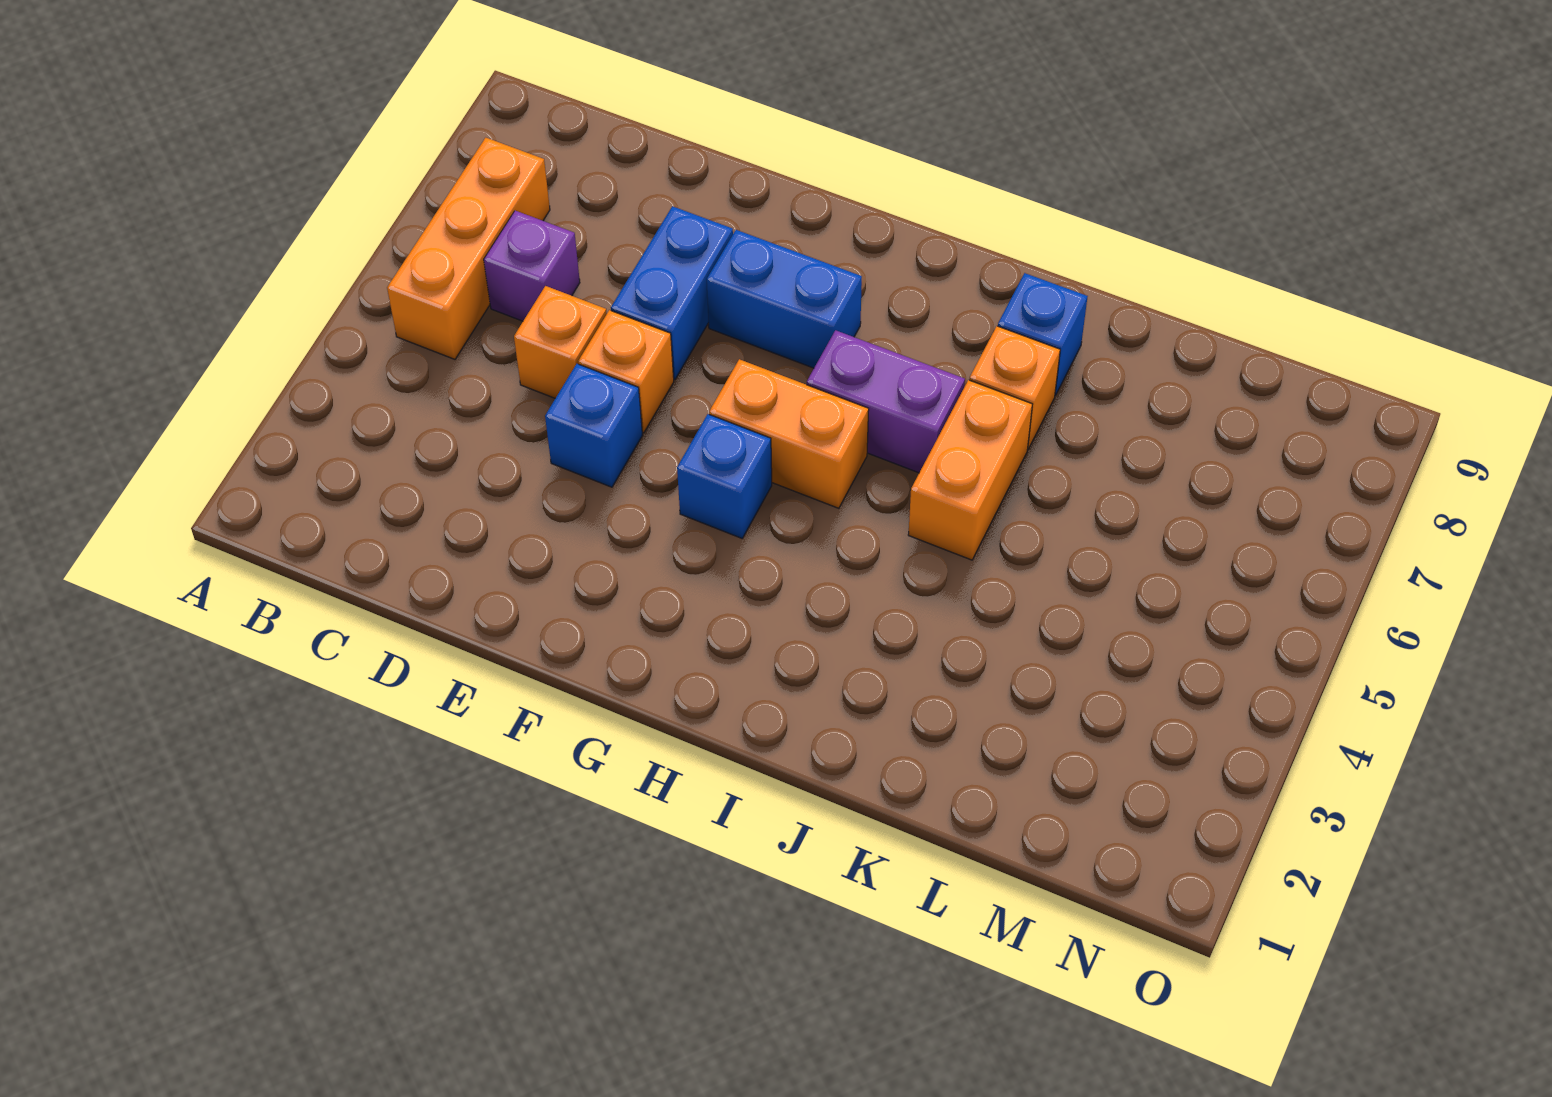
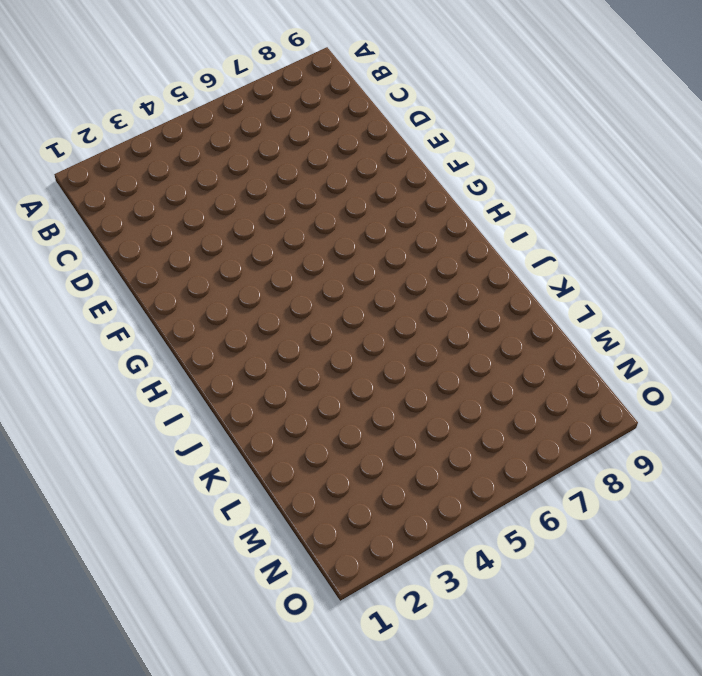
none -> orange brick B5:B7 level 1
none -> purple brick C6 level 1
none -> orange brick D5 level 1

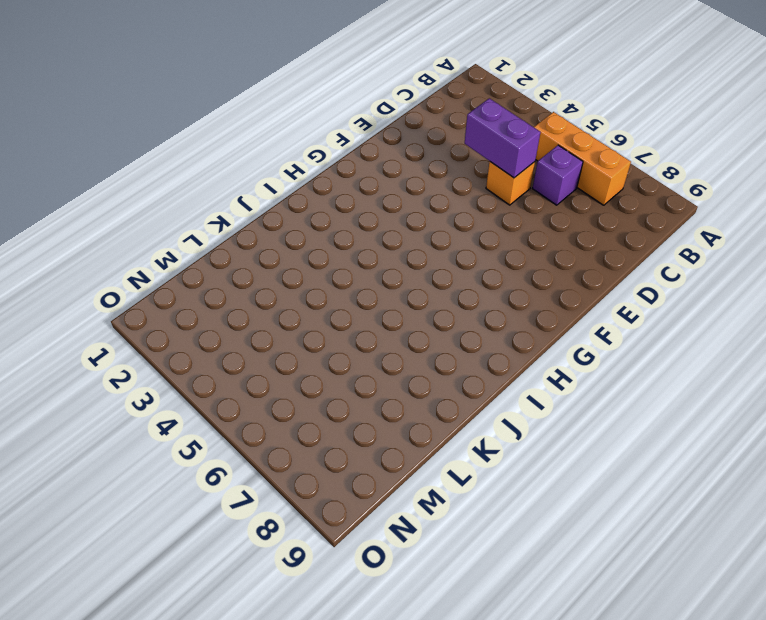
purple brick D4:D5 level 2 -> purple brick H6:I6 level 1
none -> blue brick E4 level 1
none -> orange brick E5 level 1
none -> blue brick E6:E7 level 1

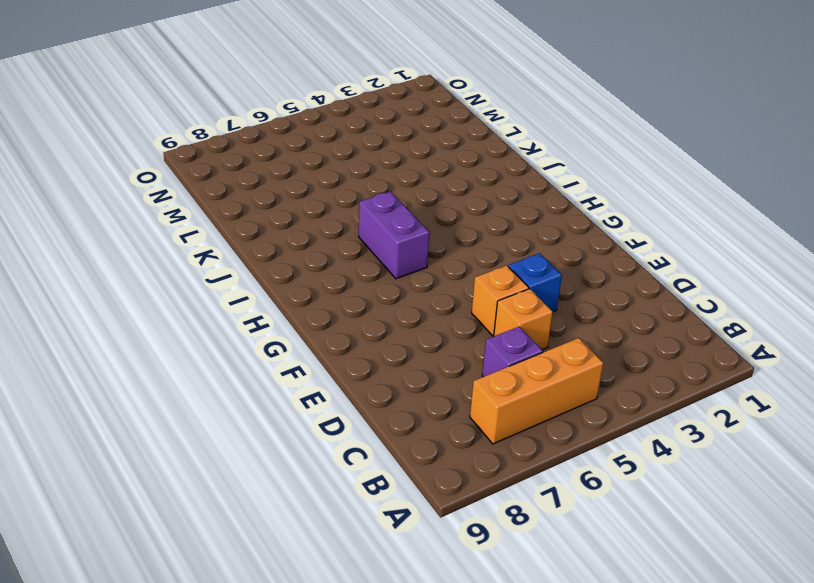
none -> blue brick E6:E7 level 1
none -> blue brick F7:G7 level 1
none -> blue brick G4 level 1

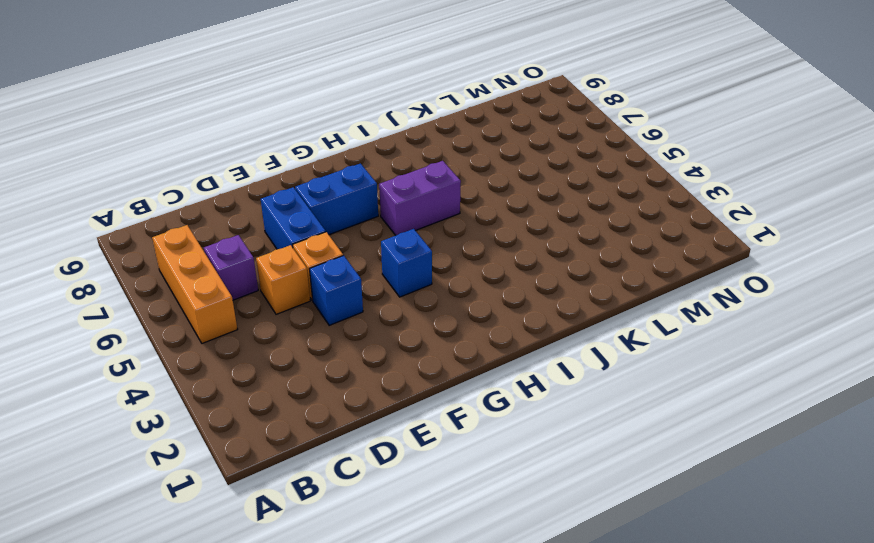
none -> orange brick G5:H5 level 1
none -> orange brick J5:J6 level 1
none -> orange brick J7 level 1

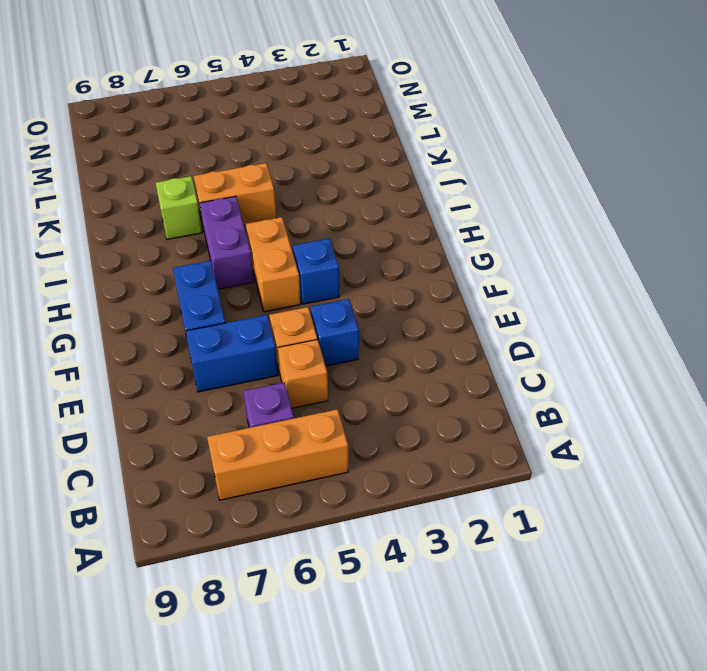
lime brick J7 level 1 -> orange brick J7 level 1
none -> blue brick J8 level 1

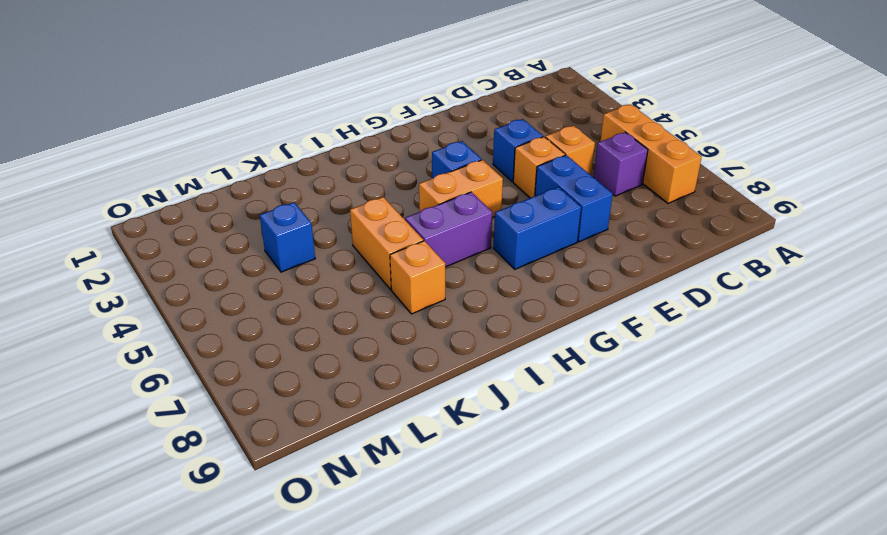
blue brick L4 level 1 -> blue brick J8 level 1

